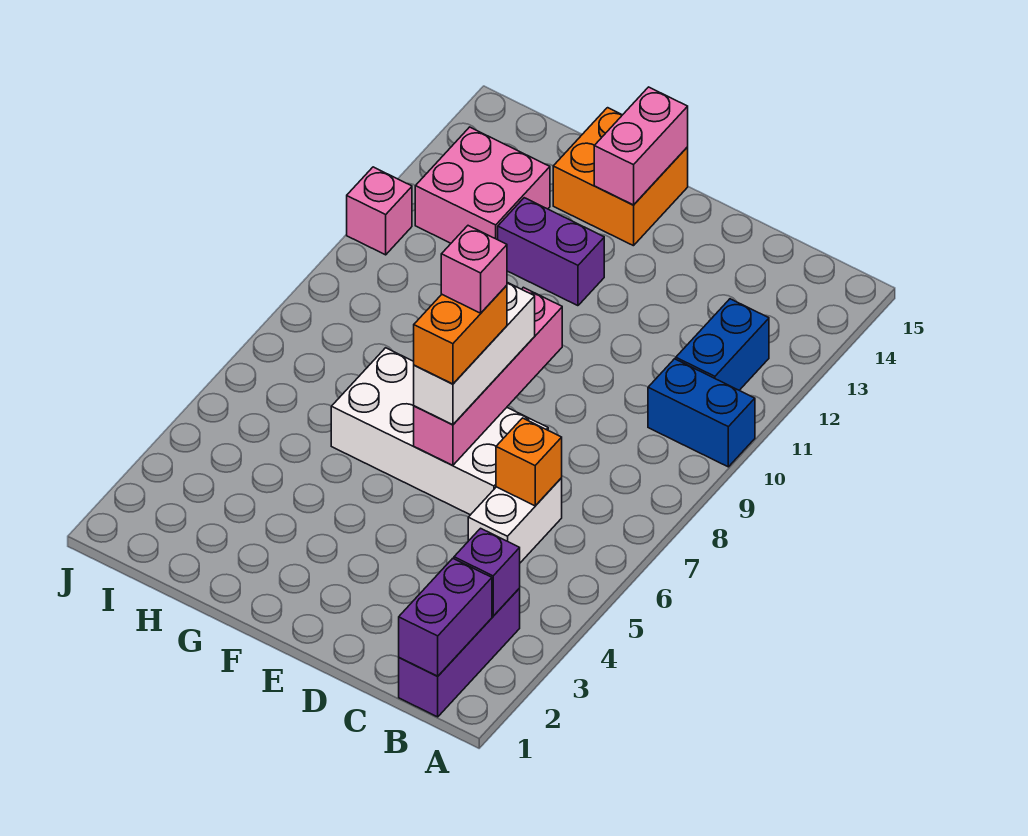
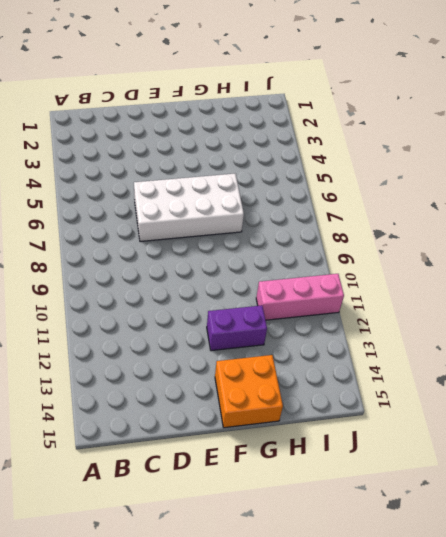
pink brick H11:J11 level 1 -> pink brick J11 level 1
none -> blue brick A10:B10 level 1
none -> purple brick B1:B3 level 1
none -> blue brick B11:B12 level 1

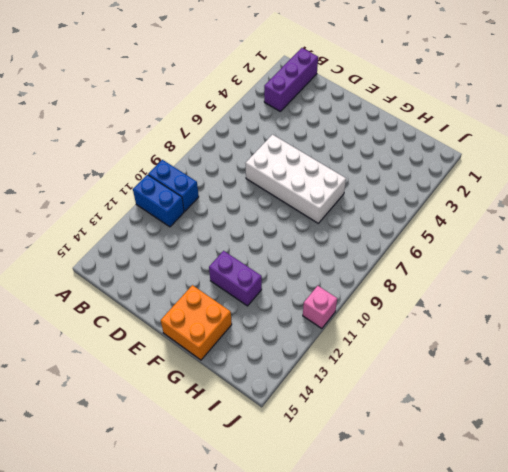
blue brick A11:B11 level 1 -> blue brick B11:B12 level 1
none -> white brick C5:C6 level 1
none -> pink brick H12:I13 level 1
none -> purple brick B1:B2 level 2

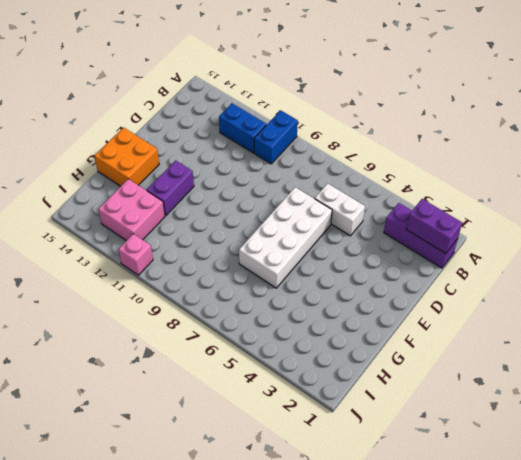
none -> purple brick B3 level 2
none -> orange brick C6 level 2
none -> pink brick E6:E9 level 2

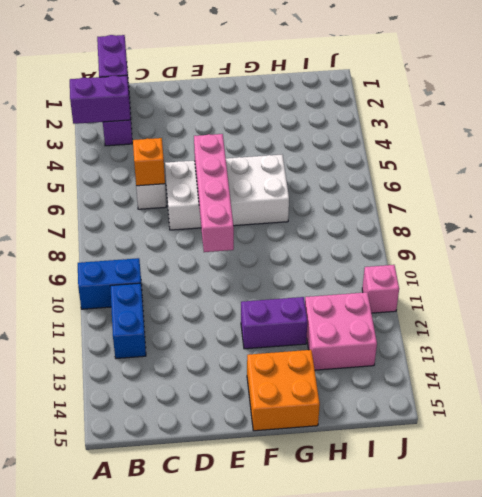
purple brick A3:B3 level 2 -> purple brick B3 level 2
none -> pink brick F14:F15 level 2
none -> white brick E6:E8 level 3
none -> orange brick E6:E7 level 4

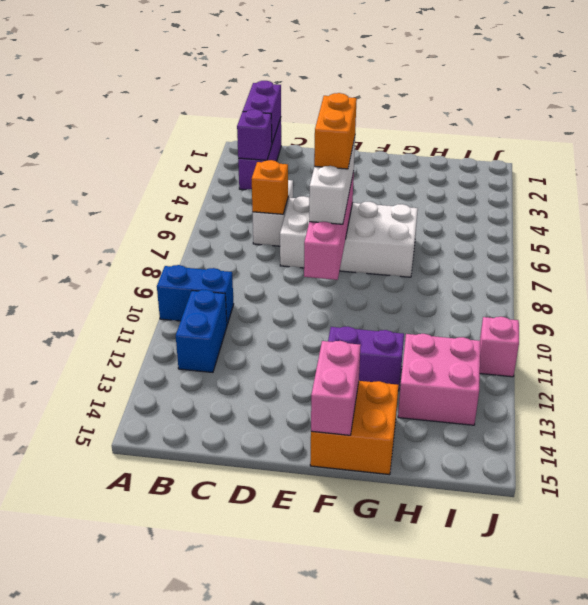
none -> pink brick E7 level 5

